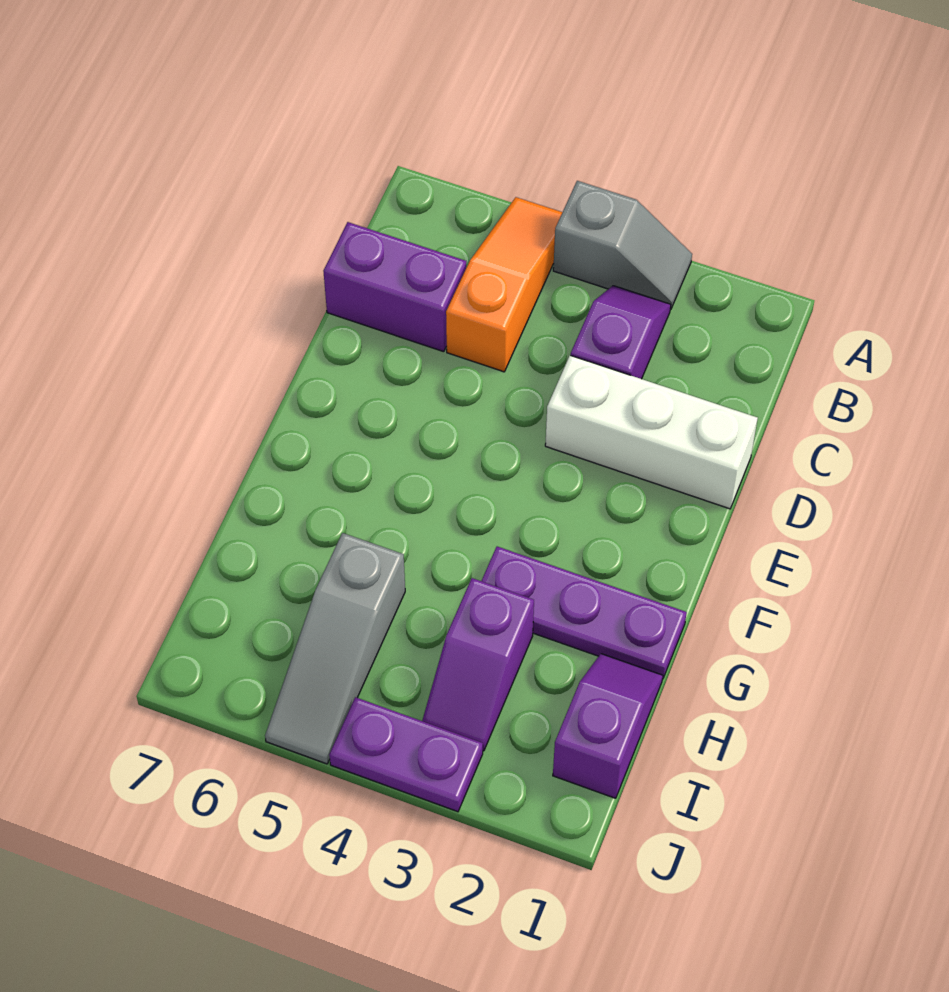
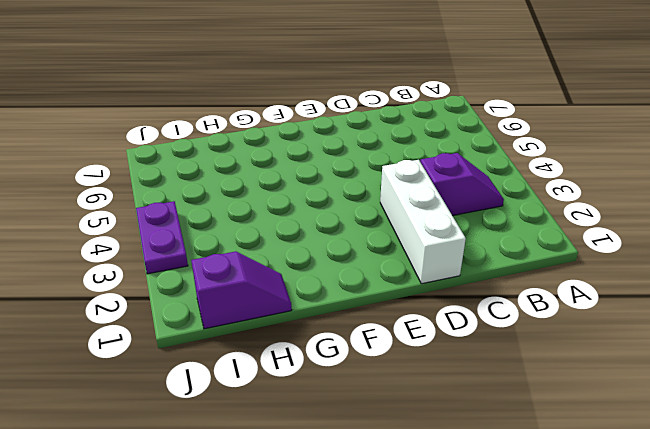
none -> grey slope A3:A4 level 1 top 4
none -> orange slope A5:C5 level 1 top C

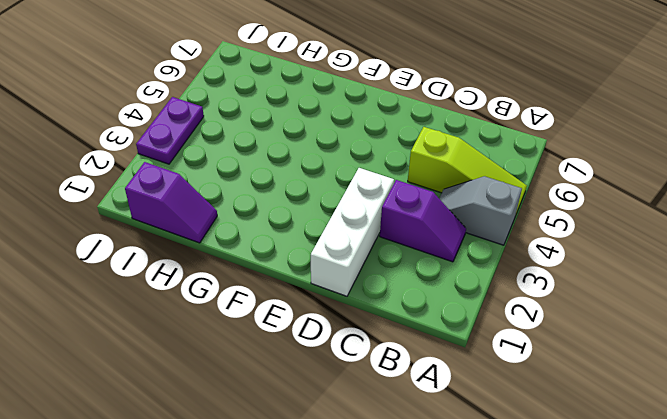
grey slope A4:B4 level 1 top A -> grey slope A3:A4 level 1 top 4
lime slope A5:C5 level 1 top C -> orange slope A5:C5 level 1 top C
none -> purple brick C6:C7 level 1
none -> purple plate G1:G3 level 1

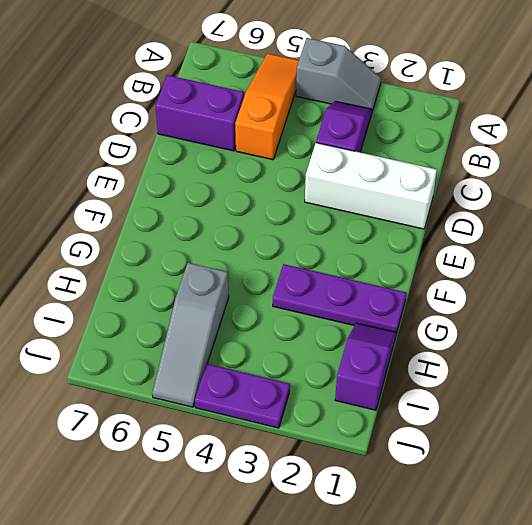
none -> purple slope H3:I3 level 1 top H

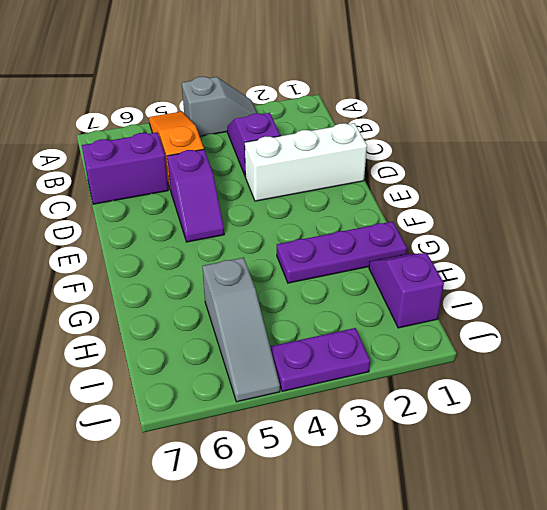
purple slope D5:E5 level 1 top D -> purple slope H3:I3 level 1 top H

